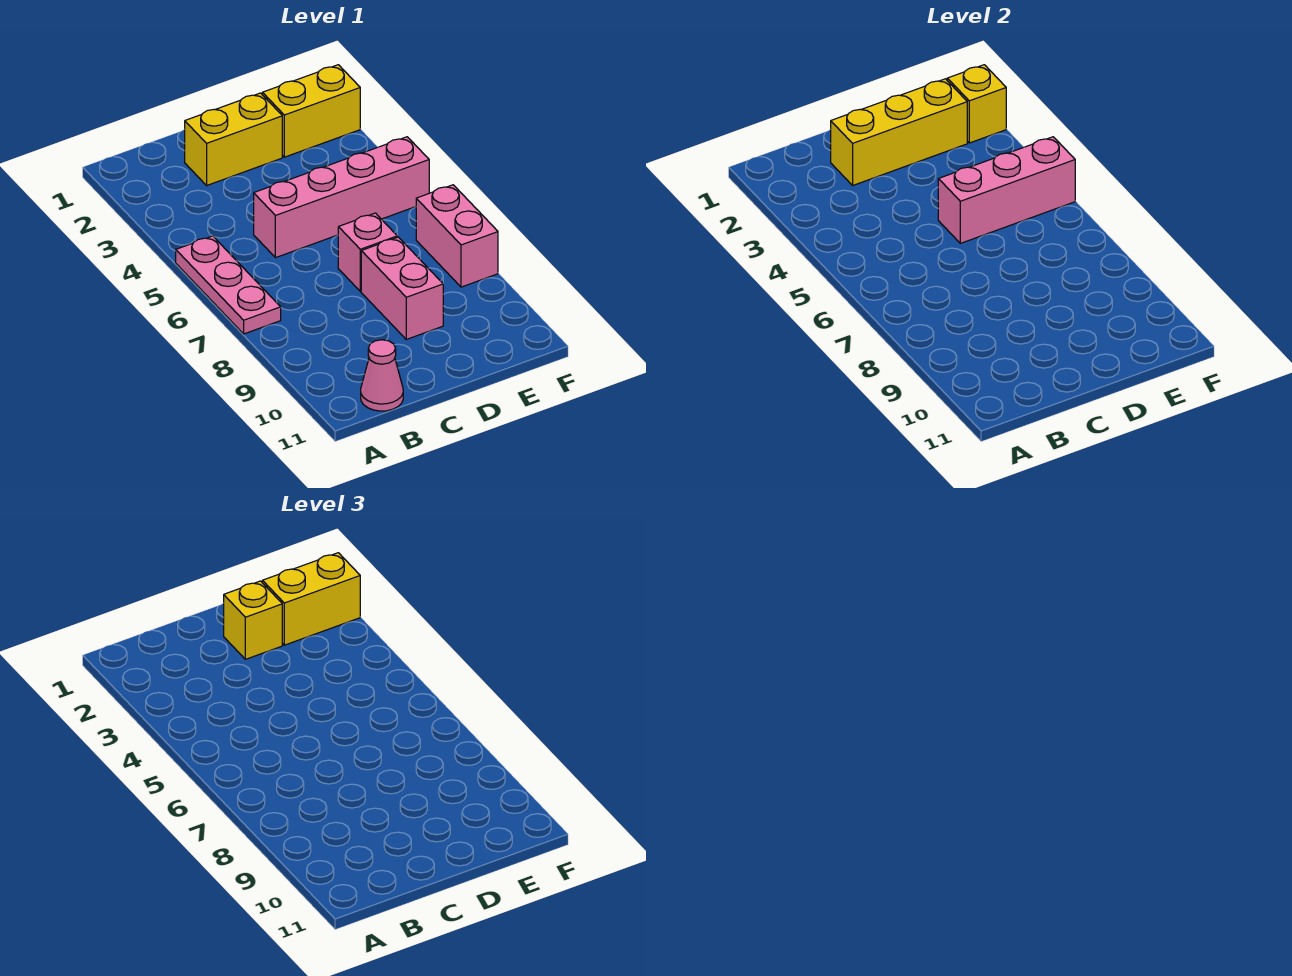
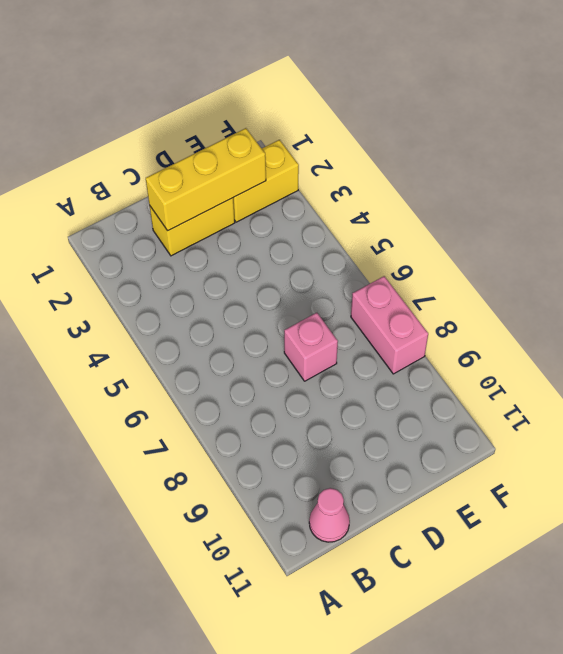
none -> pink plate A5:A7 level 1
none -> pink brick C5:F5 level 1
none -> pink brick D8:D9 level 1

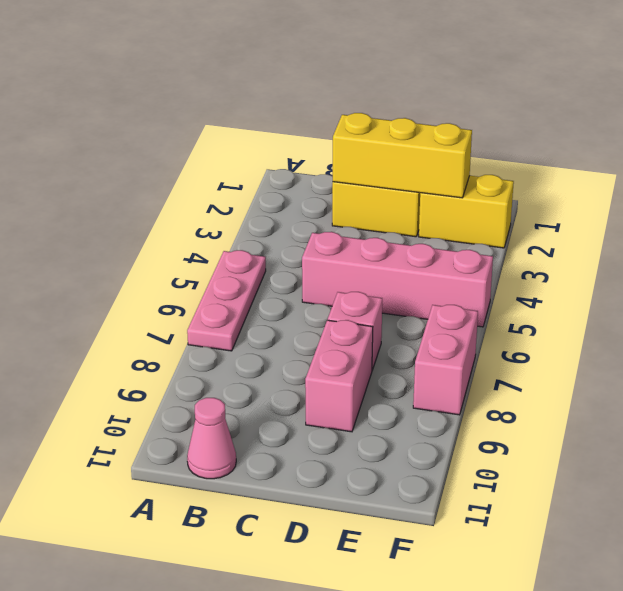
none -> pink brick D5:F5 level 2
none -> yellow brick F2 level 2
none -> yellow brick D2 level 3

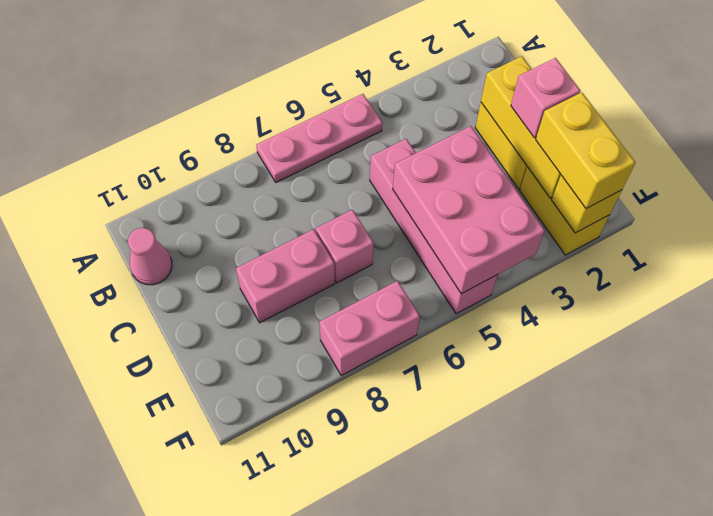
pink brick D2 level 3 -> yellow brick D2 level 3
pink brick D4:F5 level 2 -> pink brick D5:F5 level 2

